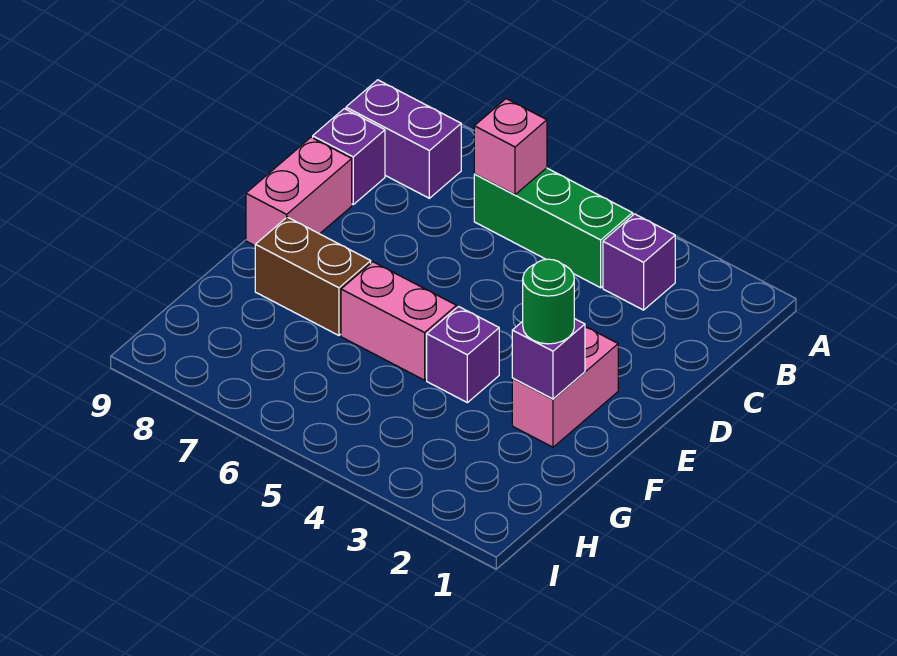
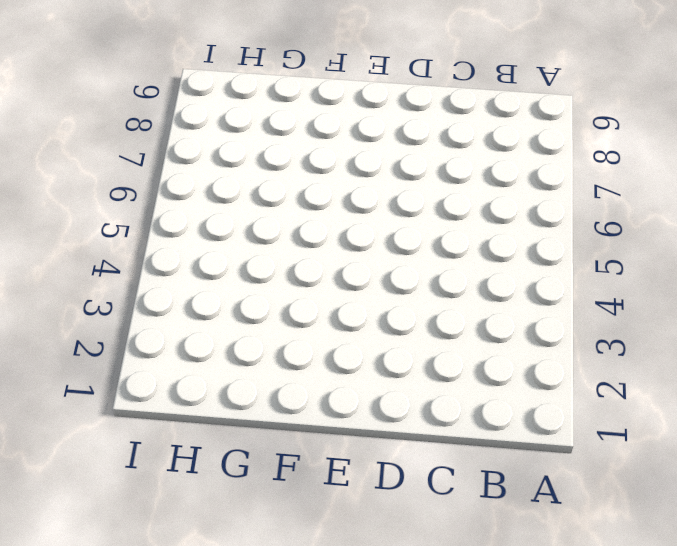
none -> purple brick B3 level 1
none -> green brick B4:B6 level 1
none -> purple brick B8:B9 level 1

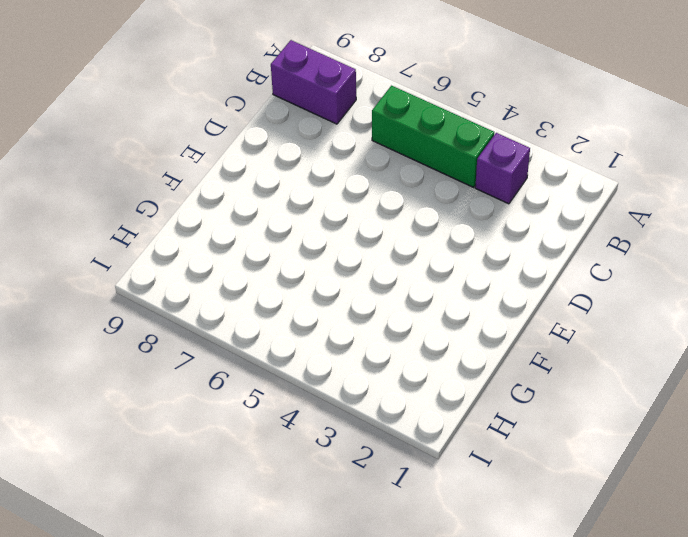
none -> purple brick C9 level 1
none -> pink brick D9:E9 level 1
none -> pink brick E2:F2 level 1

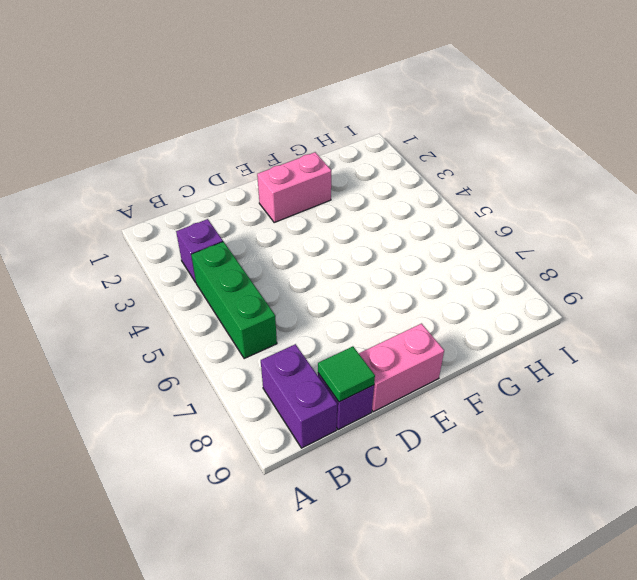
green tile C9 level 2 -> none
none -> purple brick F4 level 1
none -> pink brick F5:F6 level 1
none -> brown brick F7:F8 level 1

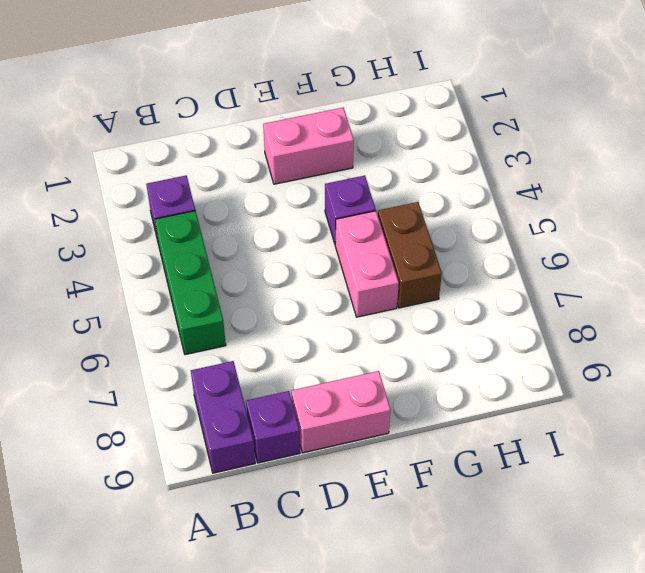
brown brick G5:G6 level 1 -> brown brick F7:F8 level 1
none -> pink brick B6 level 2
none -> purple brick F2 level 2
none -> green round brick F2 level 3

